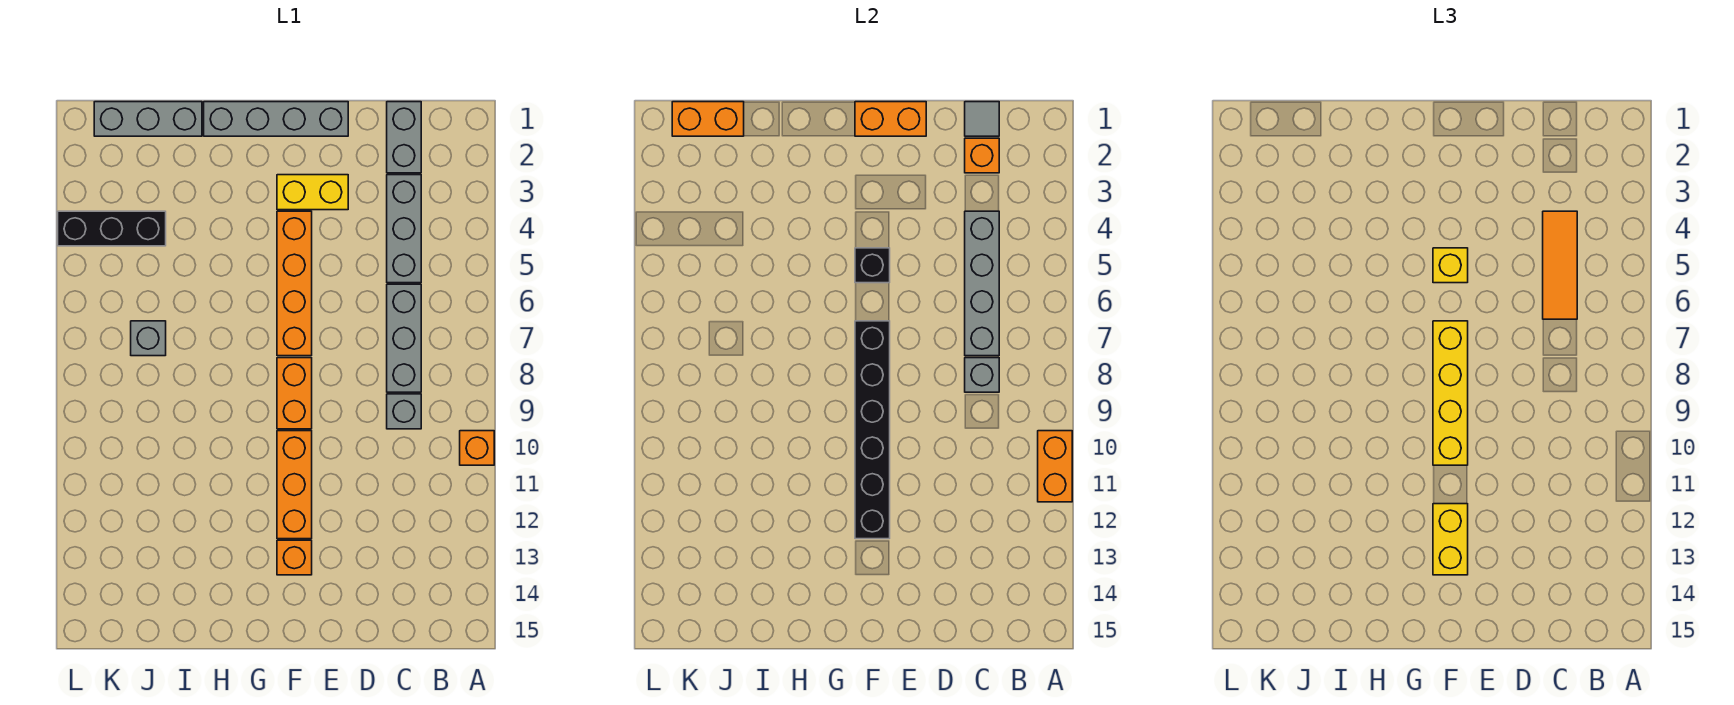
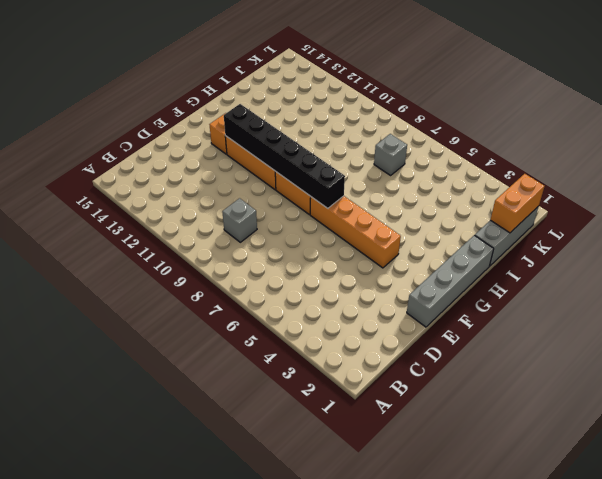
none -> orange brick A10 level 1
none -> grey brick C1:C2 level 1
none -> grey brick C3:C5 level 1

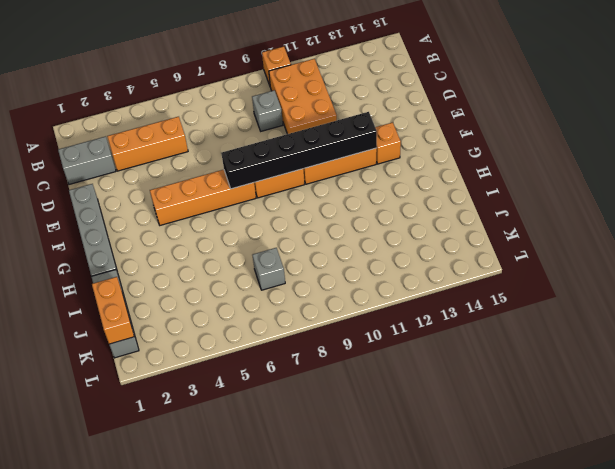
orange brick B10:D11 level 1 -> none
orange brick C3:C5 level 1 -> grey brick C3:C5 level 1
none -> grey brick C6:C8 level 1
none -> yellow brick E3:F3 level 1
none -> black brick J4:L4 level 1

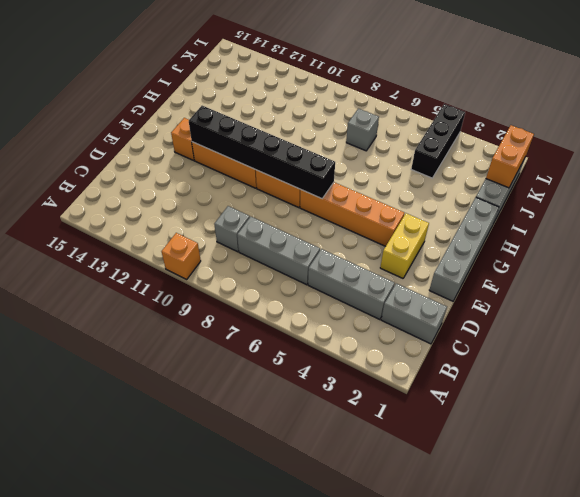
none -> orange brick A10:A11 level 2
none -> grey tile C1 level 2
none -> orange brick C2 level 2

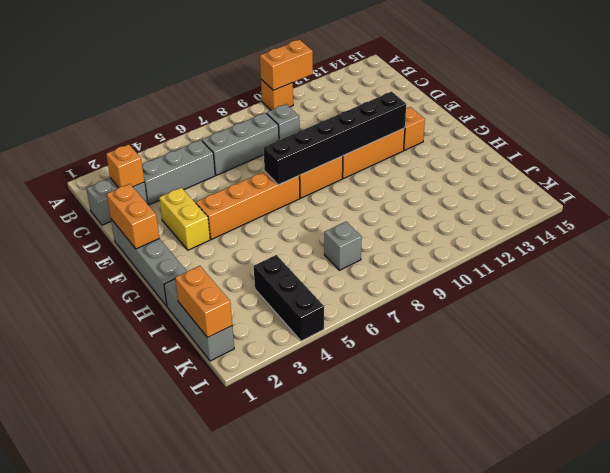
none -> grey tile C1 level 2
none -> grey brick C4:C7 level 2
none -> grey brick C8 level 2

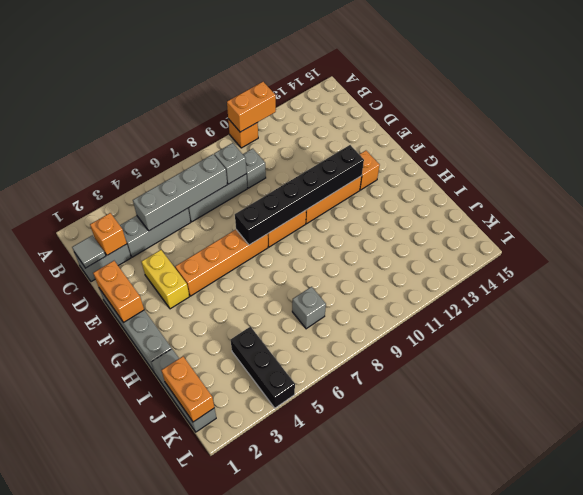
none -> black brick F5 level 2
none -> orange tile C4:C6 level 3
none -> yellow brick F5 level 3

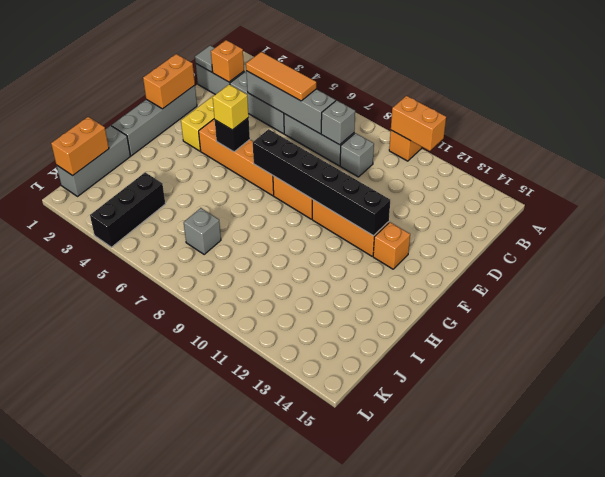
none -> yellow brick F7:F10 level 3
none -> yellow brick F12:F13 level 3

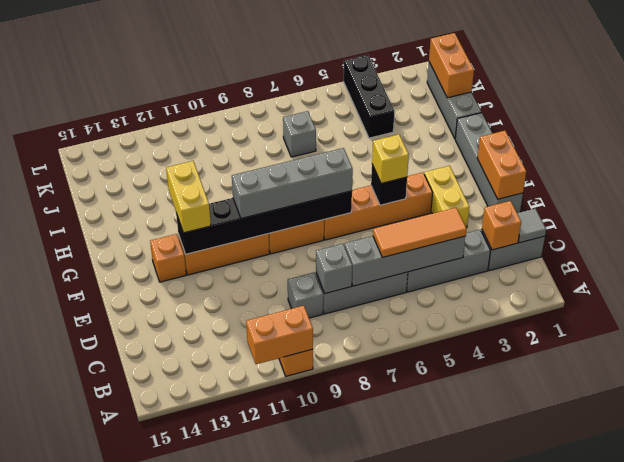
grey brick F7:F10 level 3 -> yellow brick F7:F10 level 3
yellow brick F12:G12 level 3 -> yellow brick F12:F13 level 3

